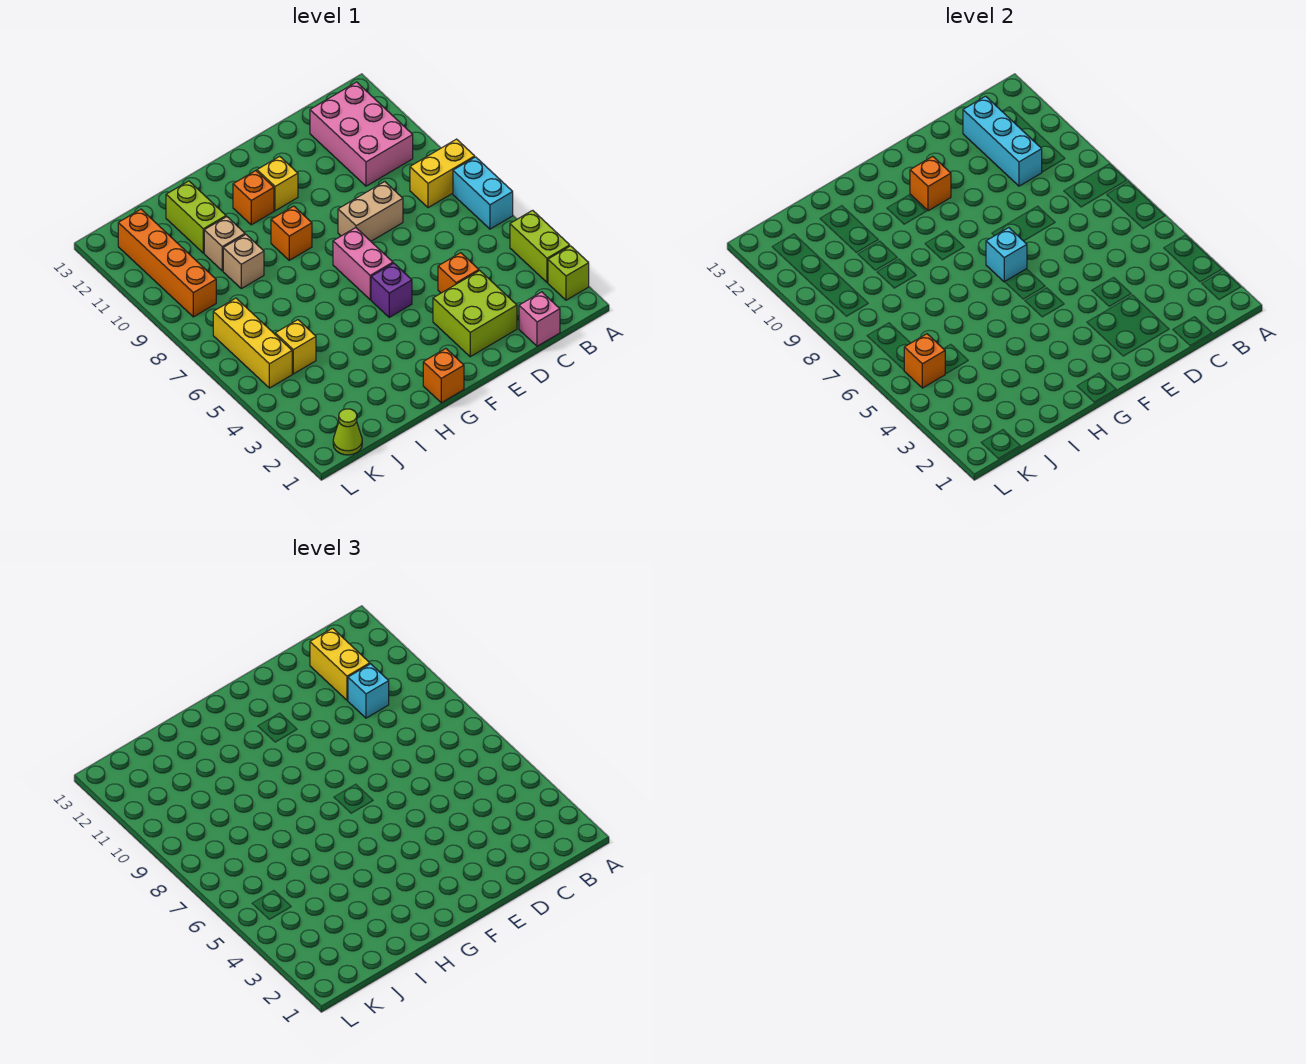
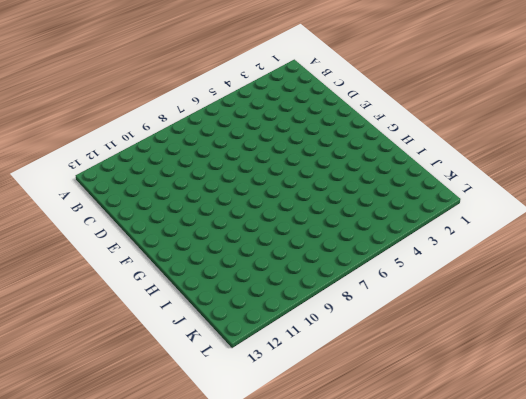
none -> lime brick A2 level 1
none -> lime brick A3:A4 level 1
none -> cyan brick A6:A7 level 1

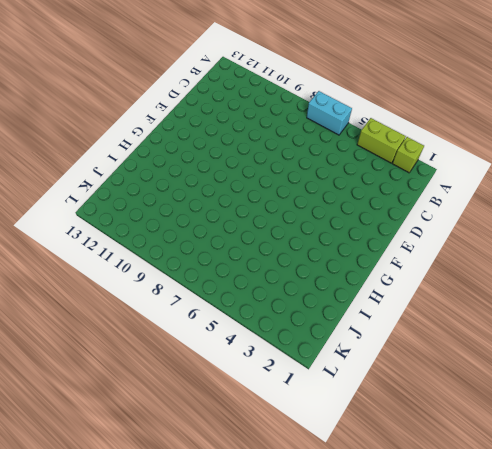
none -> yellow brick A8:B8 level 1
none -> pink brick B10:C12 level 1
none -> pink brick C1 level 1

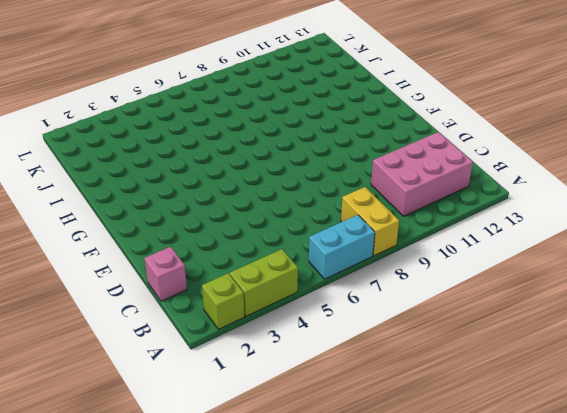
none -> lime brick D2:E3 level 1
none -> orange brick D4 level 1
none -> tan brick D8:E8 level 1

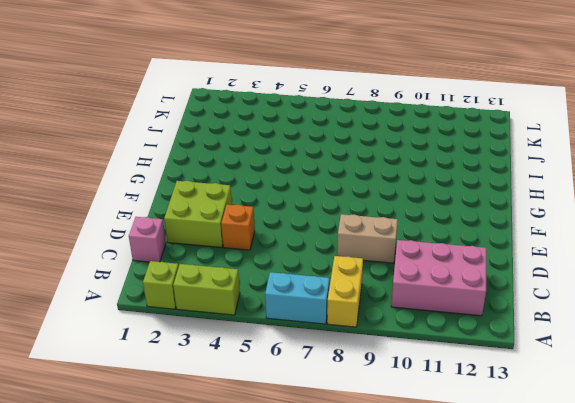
tan brick D8:D9 level 1 -> tan brick D8:E8 level 1
none -> purple brick F5 level 1
none -> pink brick F6:F7 level 1
none -> yellow brick F11 level 1

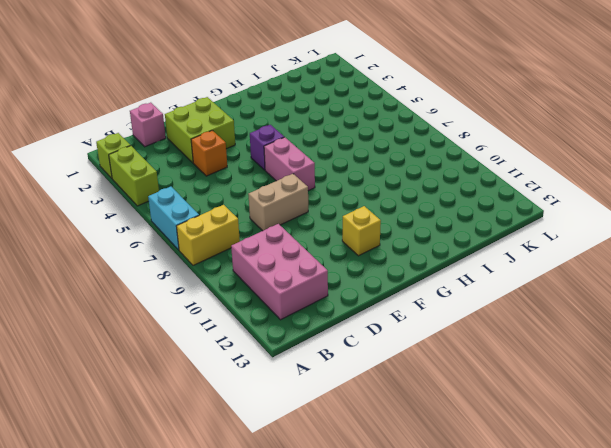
none -> orange brick G1 level 1
none -> orange brick G9 level 1
none -> orange brick G11 level 1

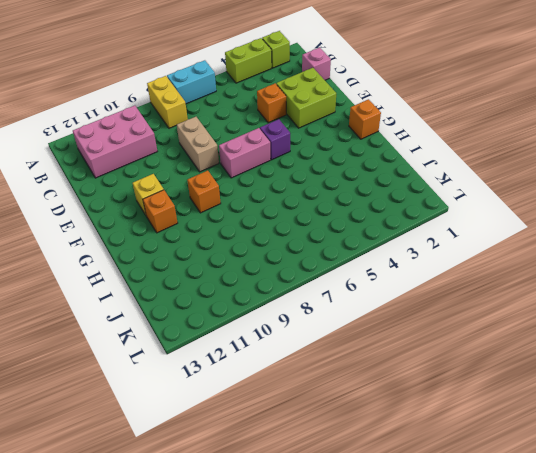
none -> tan brick I9 level 1
none -> tan brick I10 level 1
none -> lime brick I11:I12 level 1

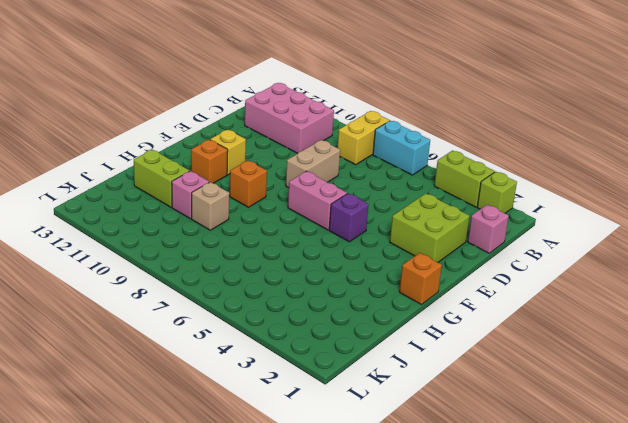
pink brick I10 level 1 -> tan brick I10 level 1
none -> orange brick D4 level 1
none -> yellow brick J5 level 1
none -> lime cone K1 level 1

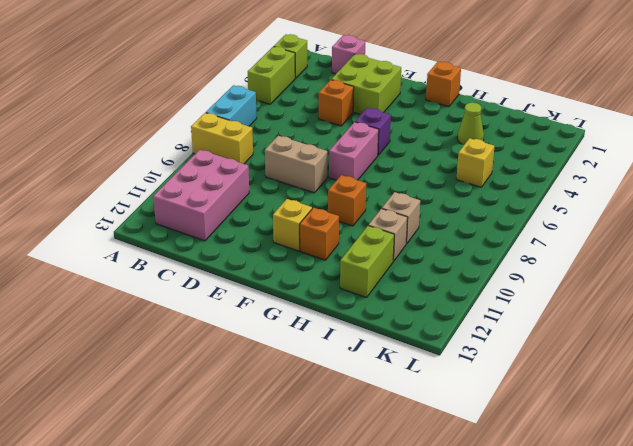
lime cone I3 level 1 -> lime cone K1 level 1
none -> yellow brick K5:K7 level 1
none -> orange brick K9:K12 level 1
none -> cyan brick C10:C12 level 2

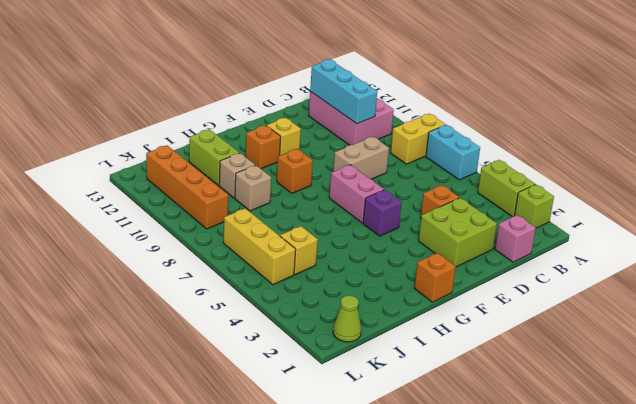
none -> cyan brick F7 level 2
none -> orange brick F11 level 2
none -> orange brick K5 level 2

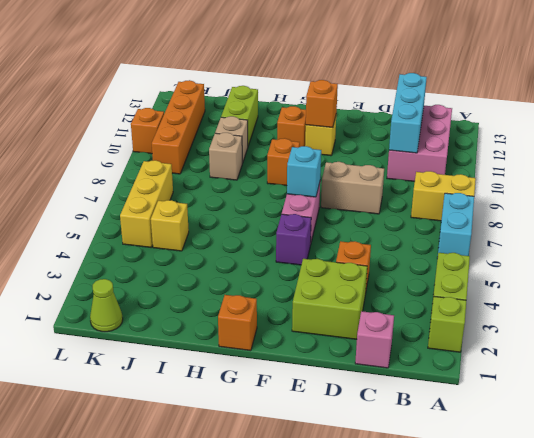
orange brick L10 level 1 -> orange brick K5 level 2
none -> cyan brick C10 level 3
none -> yellow brick C11:C12 level 3

